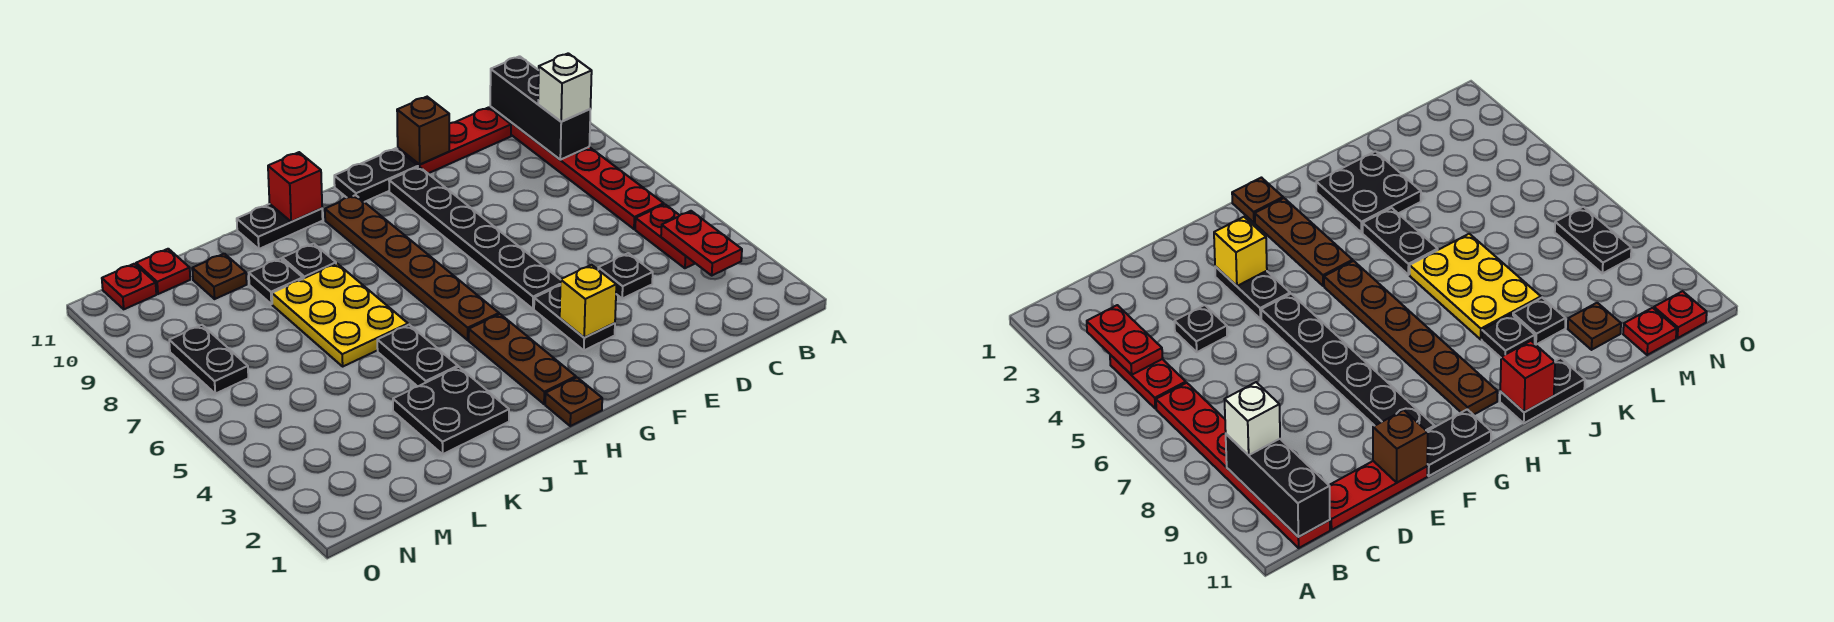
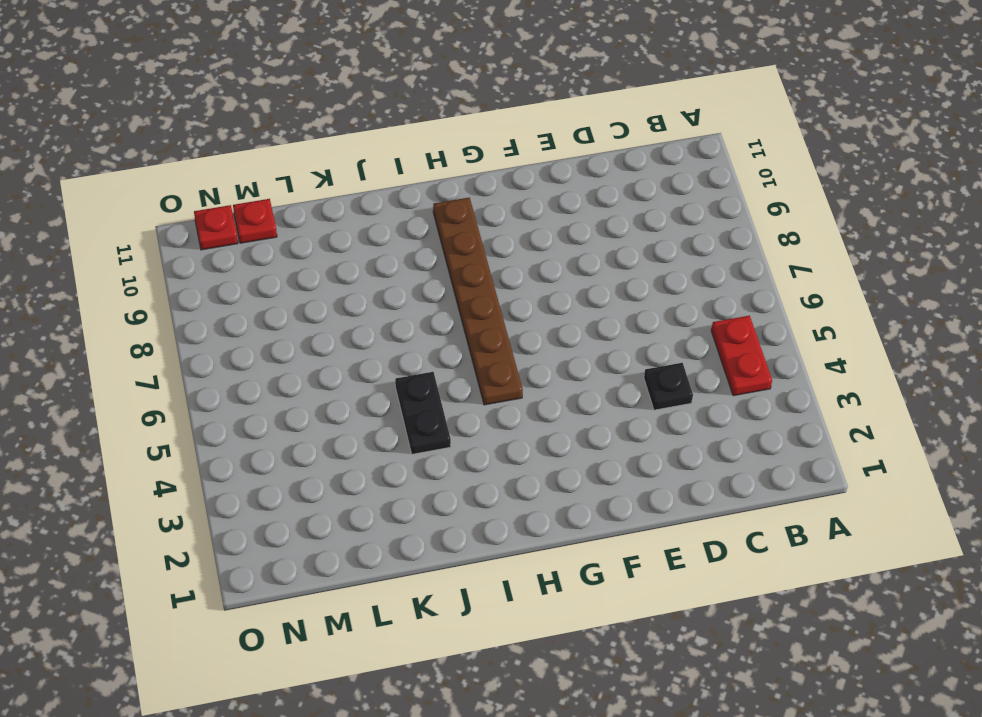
none -> red plate B6:B11 level 1
none -> red plate C11:E11 level 1
none -> black plate F3:F4 level 1

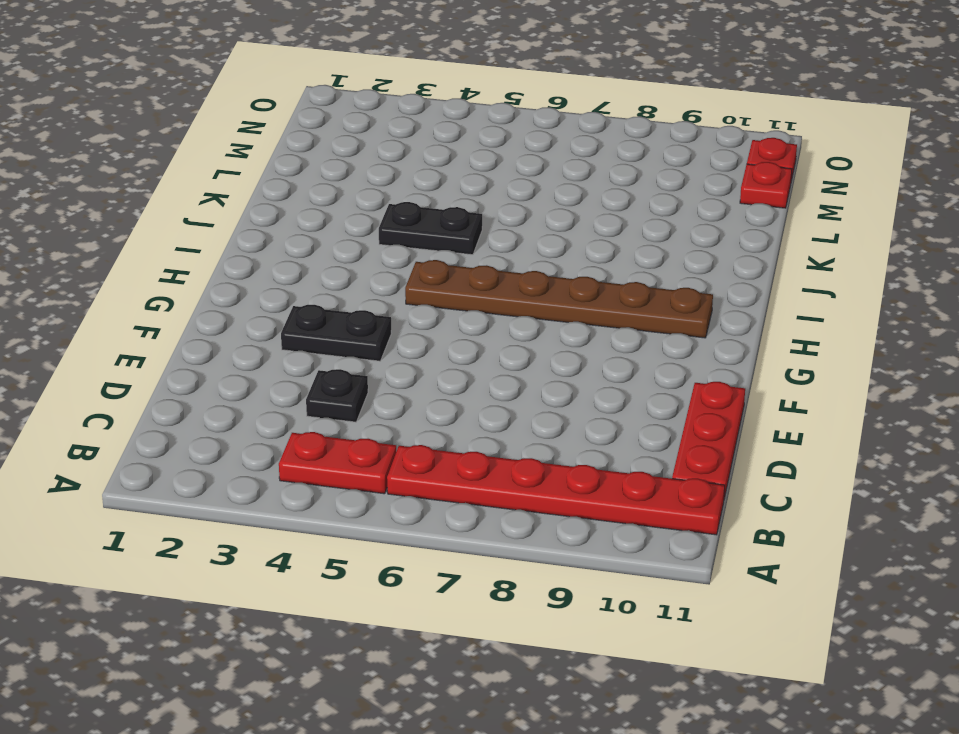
none -> black plate F5:F10 level 1
none -> black plate F11:G11 level 1
none -> brown plate H1 level 1

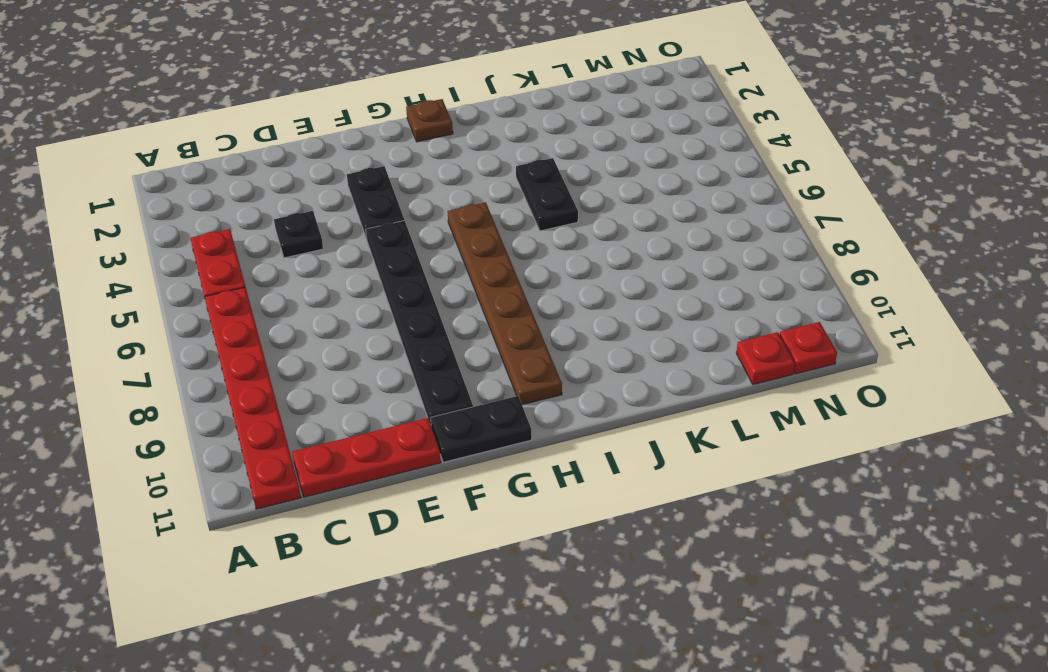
none -> brown plate H2:H4 level 1
none -> black plate I11:J11 level 1
none -> black plate J2:K3 level 1

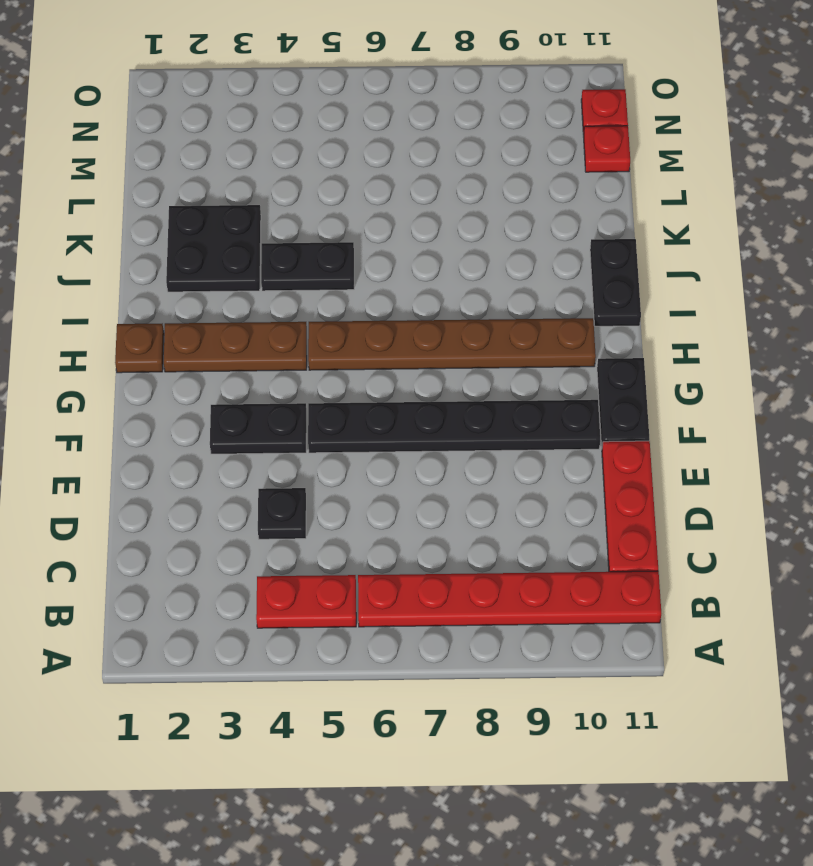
none -> yellow plate J6:K8 level 1
none -> black plate J9 level 1
none -> black plate K9 level 1

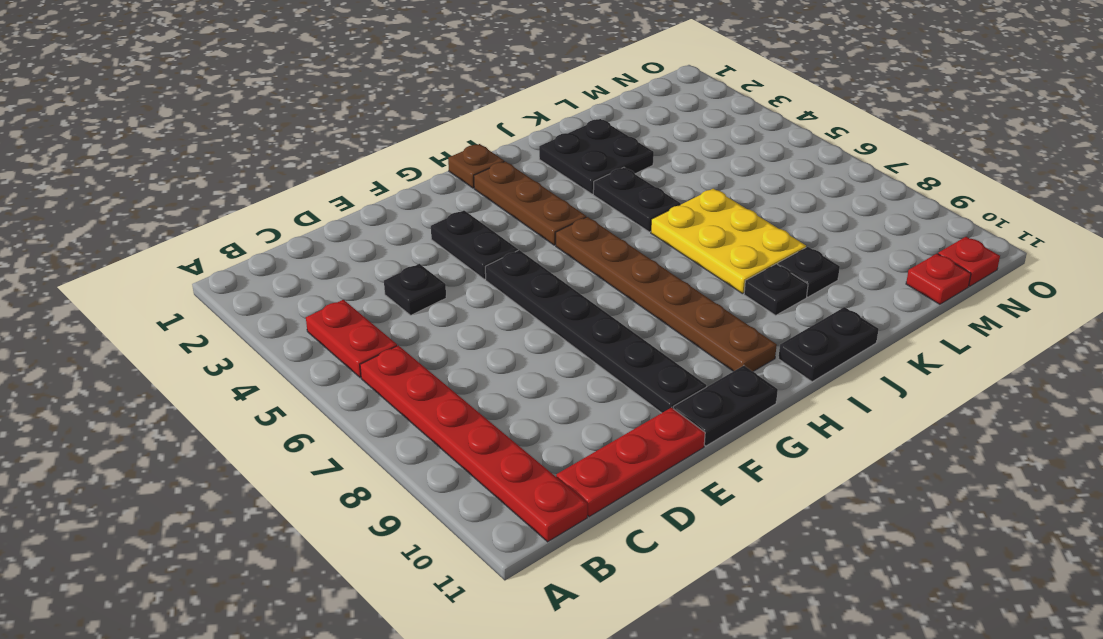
none -> brown plate L10 level 1
none -> black plate N7:N8 level 1
none -> red plate B3:B4 level 2

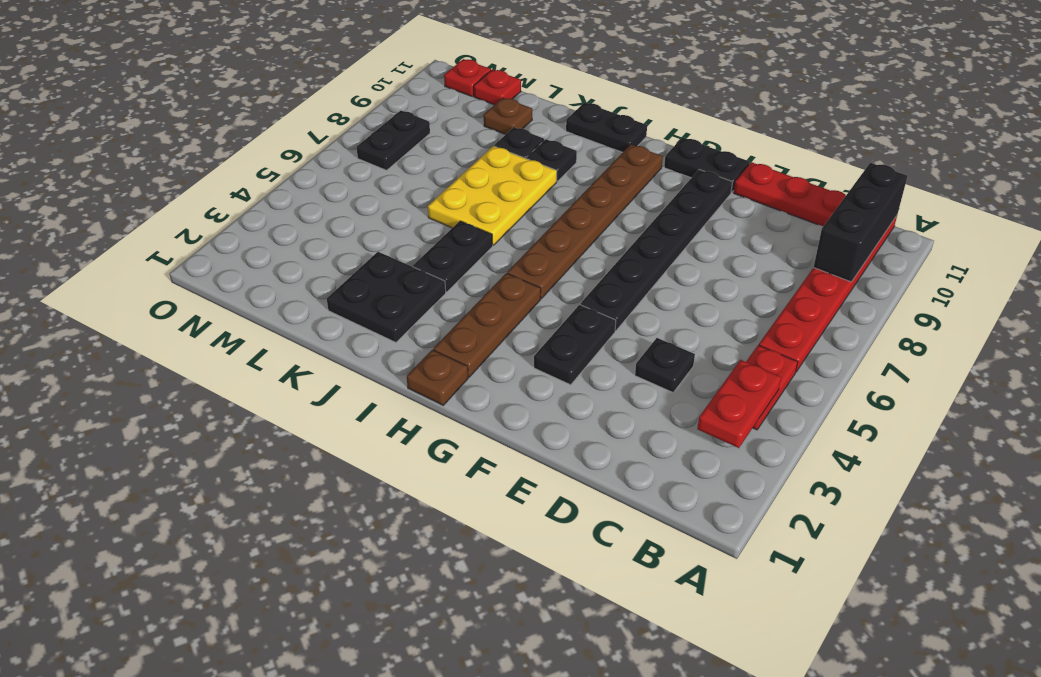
none -> brown brick E11 level 2
none -> yellow brick F3 level 2
none -> red brick I11 level 2

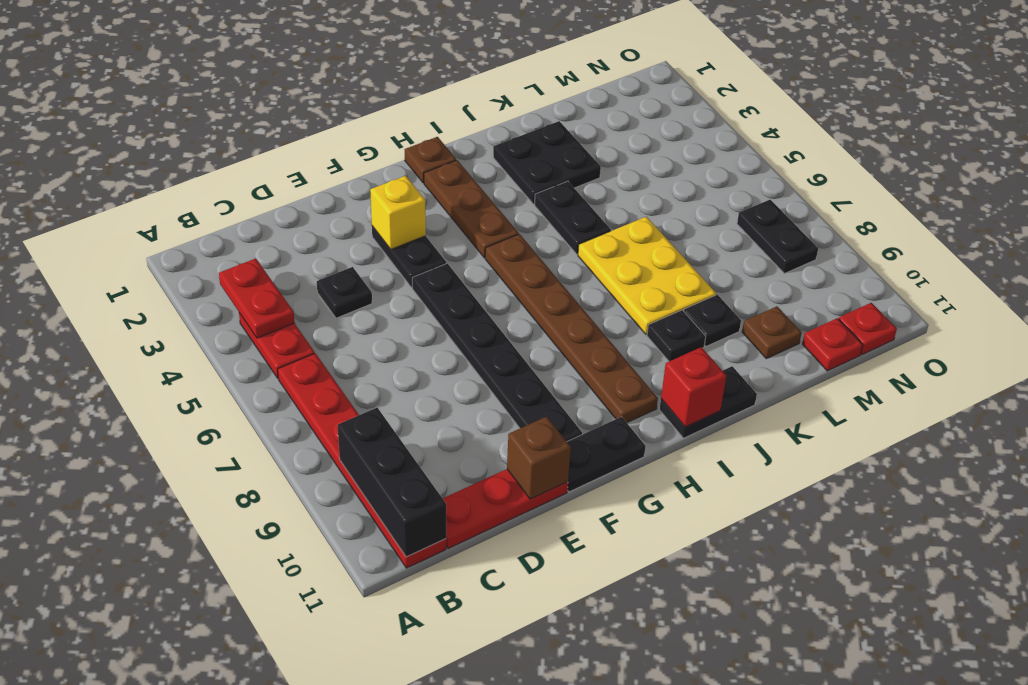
none -> white brick B9 level 3

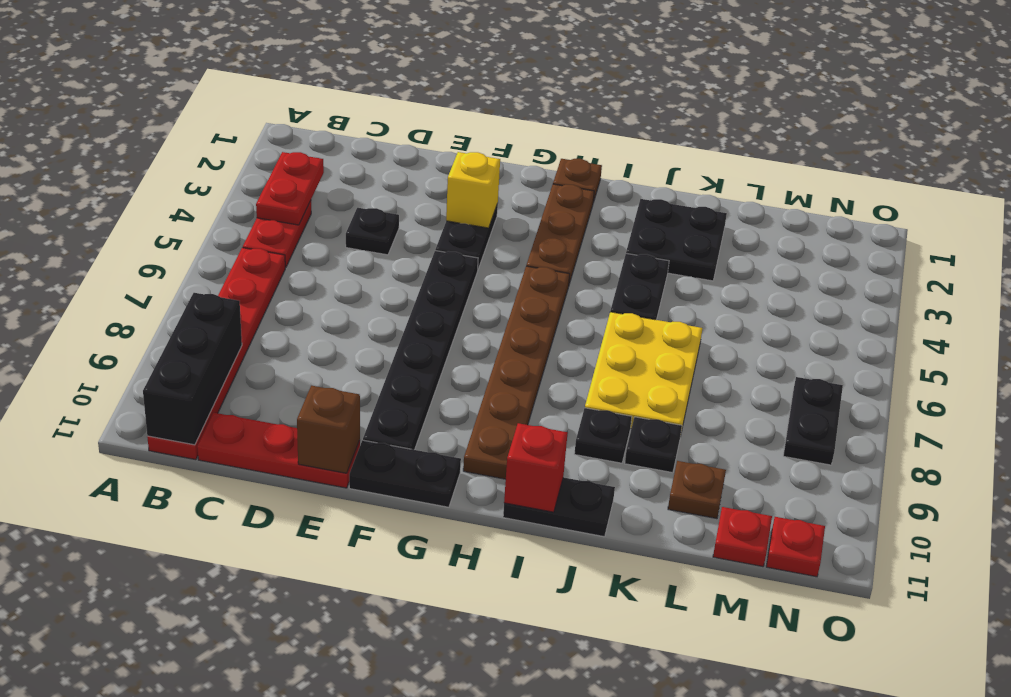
none -> white brick B9 level 3

